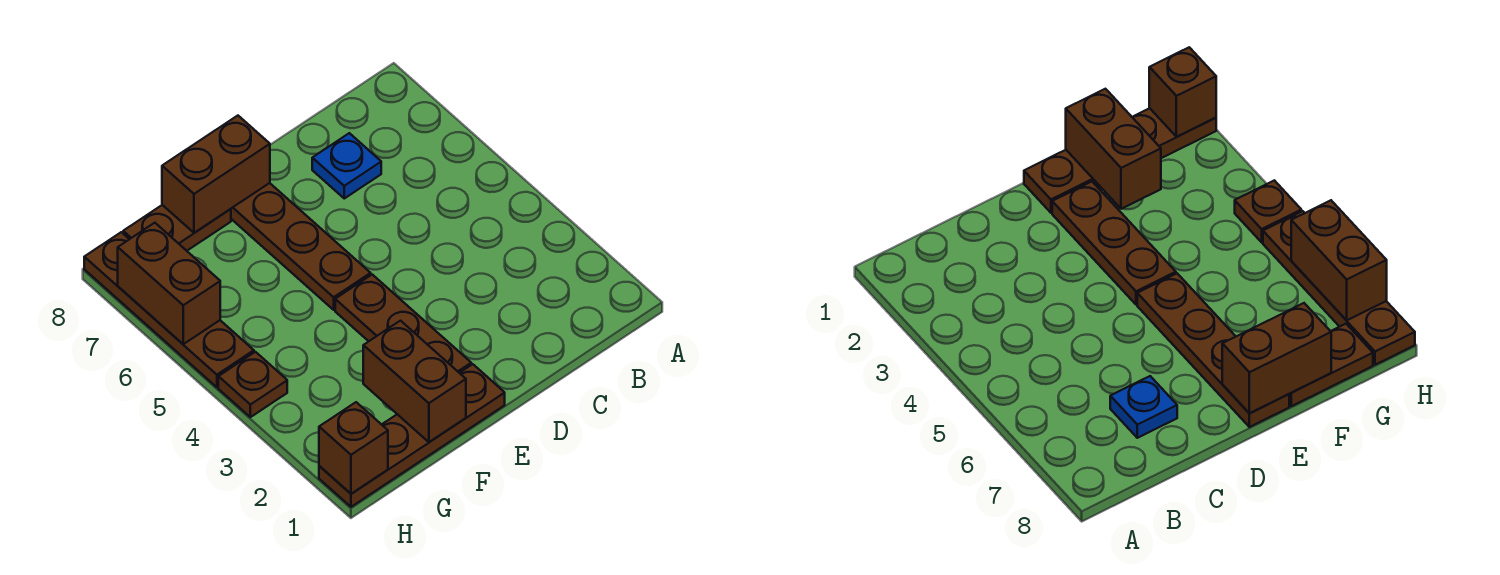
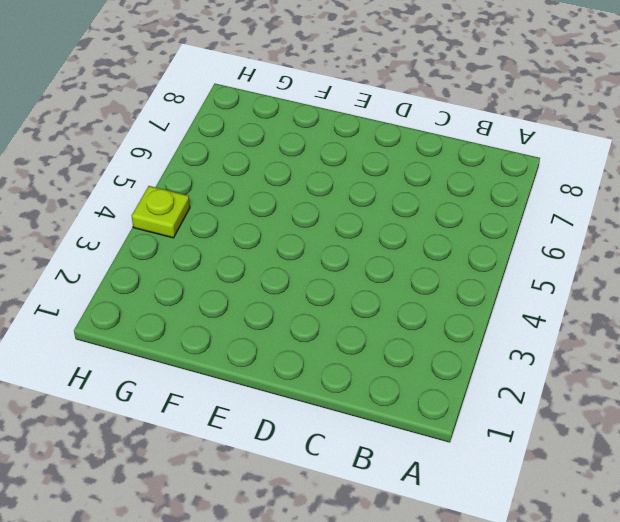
lime plate H4 level 1 -> brown plate H4 level 1
none -> blue plate C7 level 1
none -> brown plate E1:H1 level 1

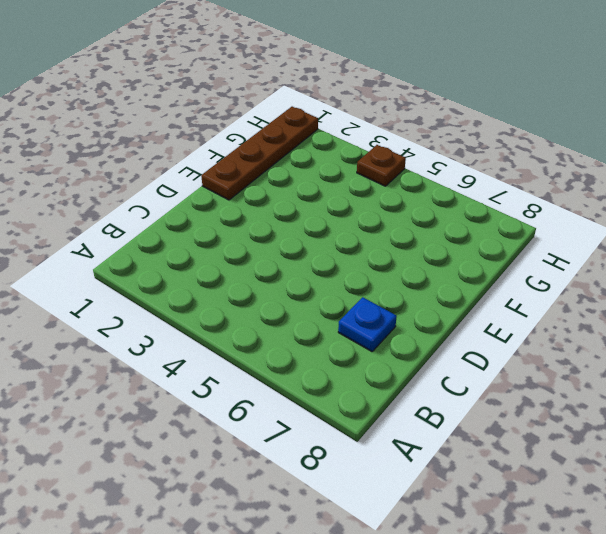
none -> brown plate E2:E4 level 1
none -> brown plate E5:E8 level 1

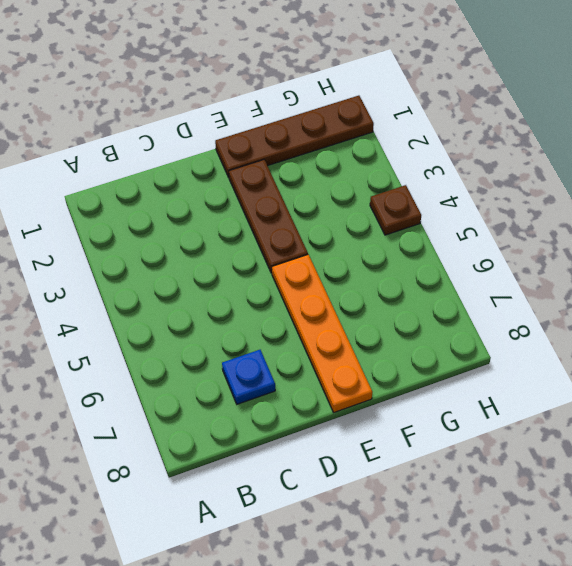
orange plate E5:E8 level 1 -> brown plate E5:E8 level 1
none -> brown plate F8:G8 level 1
none -> brown plate H5:H8 level 1

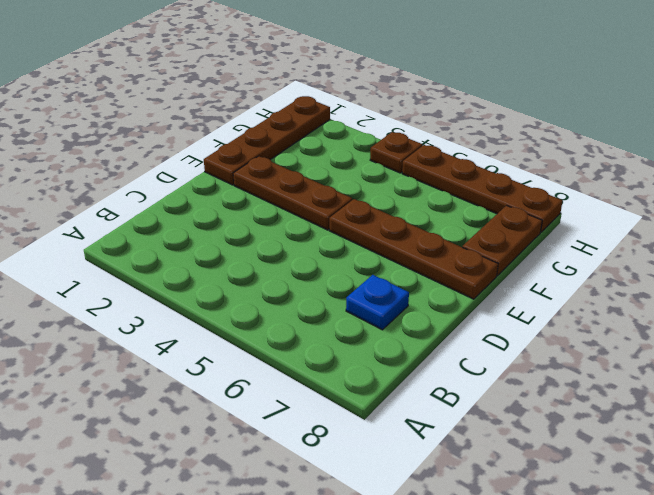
none -> brown brick E8:F8 level 2
none -> brown brick F1:F2 level 2

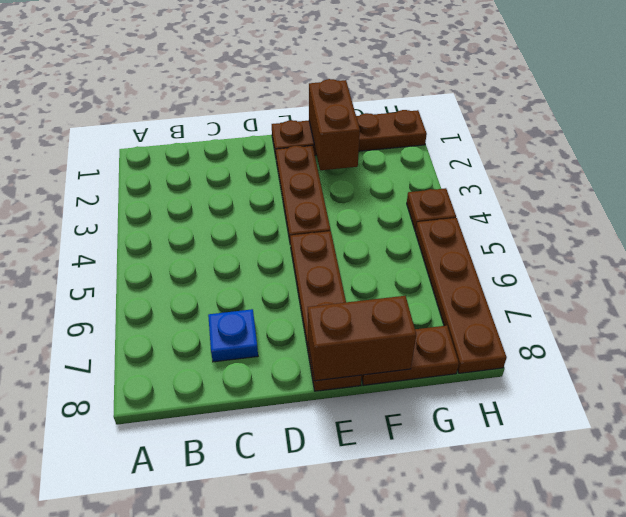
none -> brown brick H1 level 2
none -> brown brick H6:H7 level 2

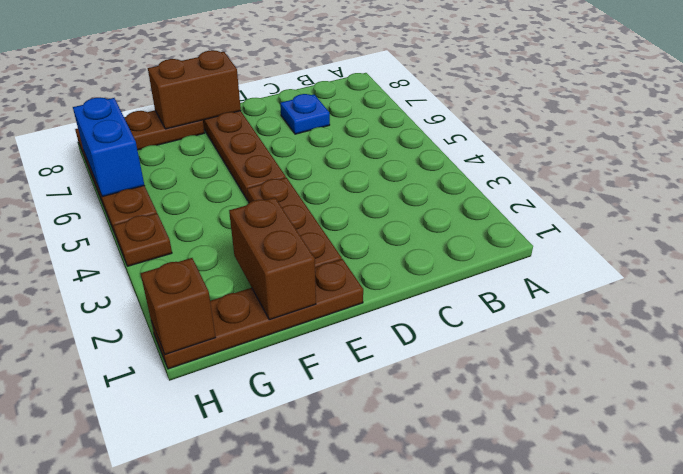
blue brick H6:H7 level 2 -> brown brick H6:H7 level 2

